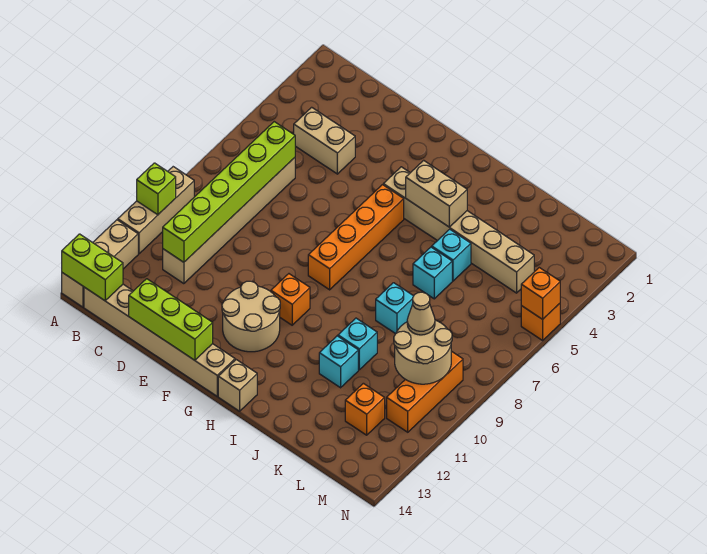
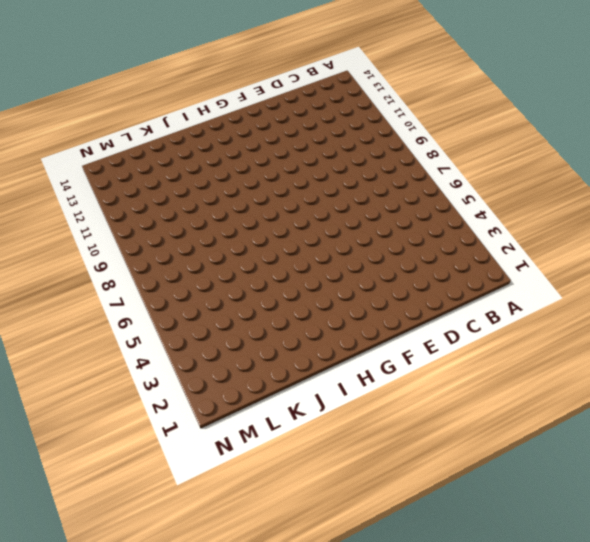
none -> tan brick A9:A11 level 1
none -> tan brick A12:A14 level 1
none -> tan brick B14:G14 level 1

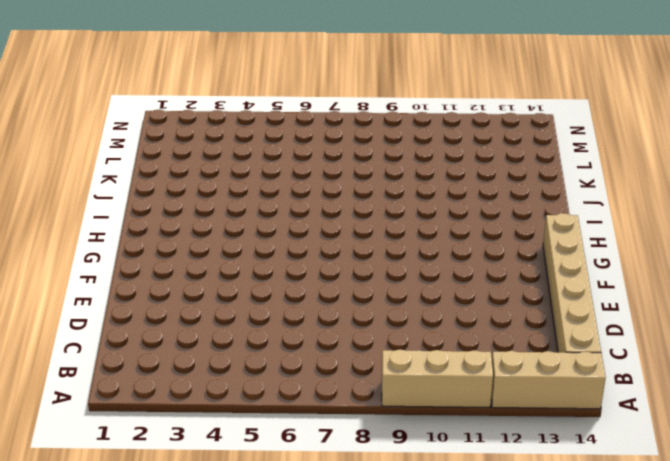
none -> tan brick C4:D4 level 1
none -> tan brick C6:C11 level 1
none -> tan round brick F11:G12 level 1

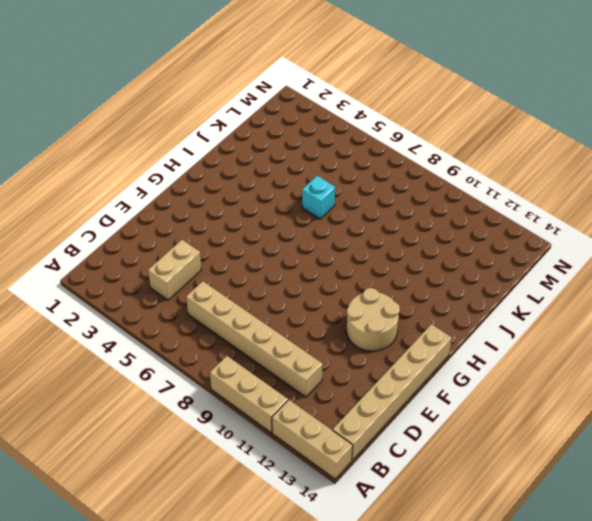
none -> tan brick G4:L4 level 1
none -> orange brick G5:G8 level 1
none -> orange brick G10 level 1

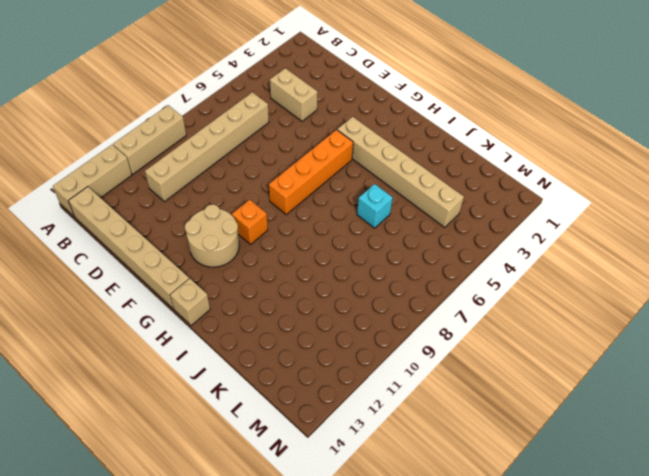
none -> cyan brick J5 level 1
none -> cyan brick J8 level 1
none -> cyan brick J10 level 1

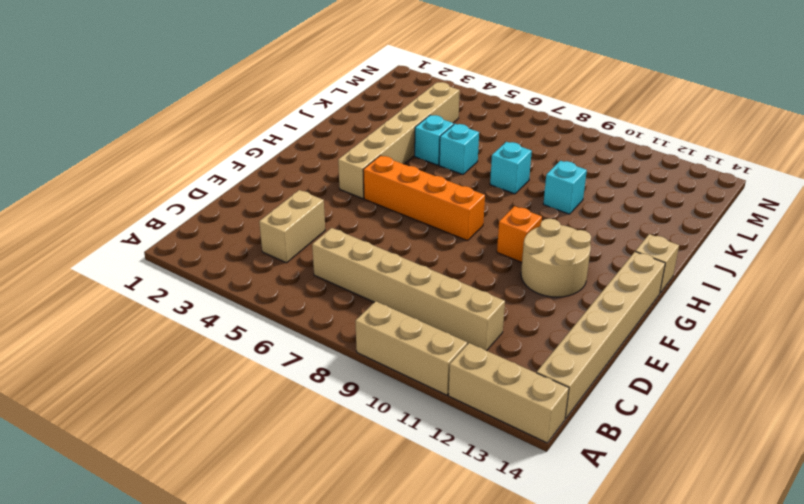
none -> cyan brick J11 level 1
none -> orange brick L12 level 1
none -> orange brick M9:M11 level 1

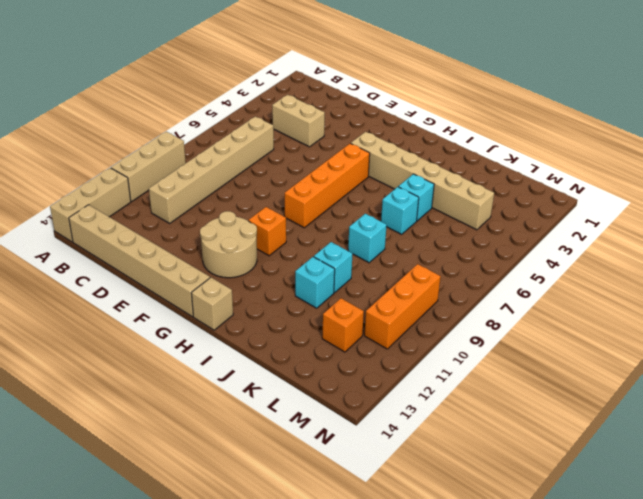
none -> orange brick N5 level 1
none -> lime brick A10 level 2
none -> lime brick A14:B14 level 2

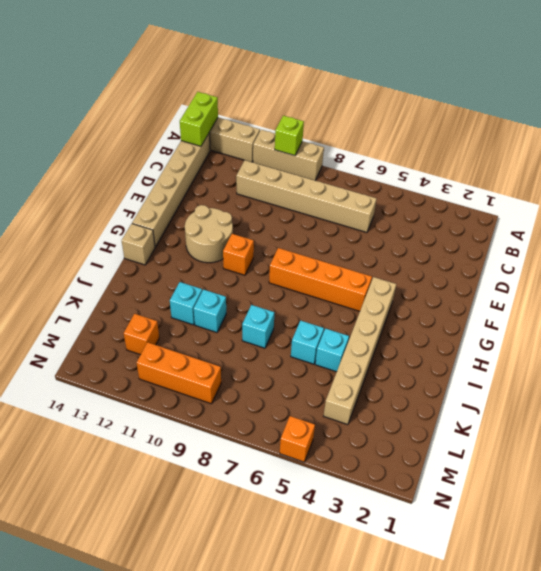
none -> tan brick C4:D4 level 1
none -> lime brick C6:C11 level 2
none -> lime brick D14:F14 level 2

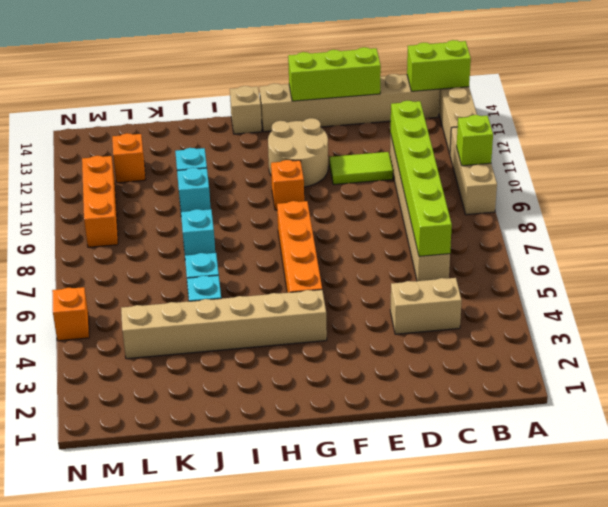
lime tile D11:E11 level 1 -> none
none -> tan brick H4:I4 level 2
none -> tan round brick L9:M10 level 2
none -> orange brick N5 level 2

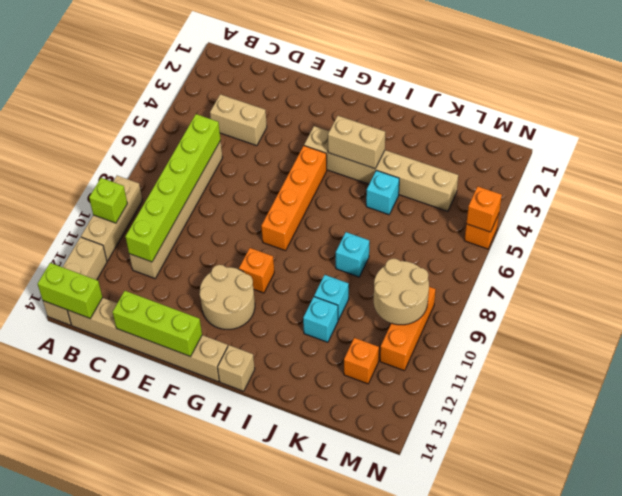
none -> cyan brick J6 level 1
none -> tan cone L9 level 3

